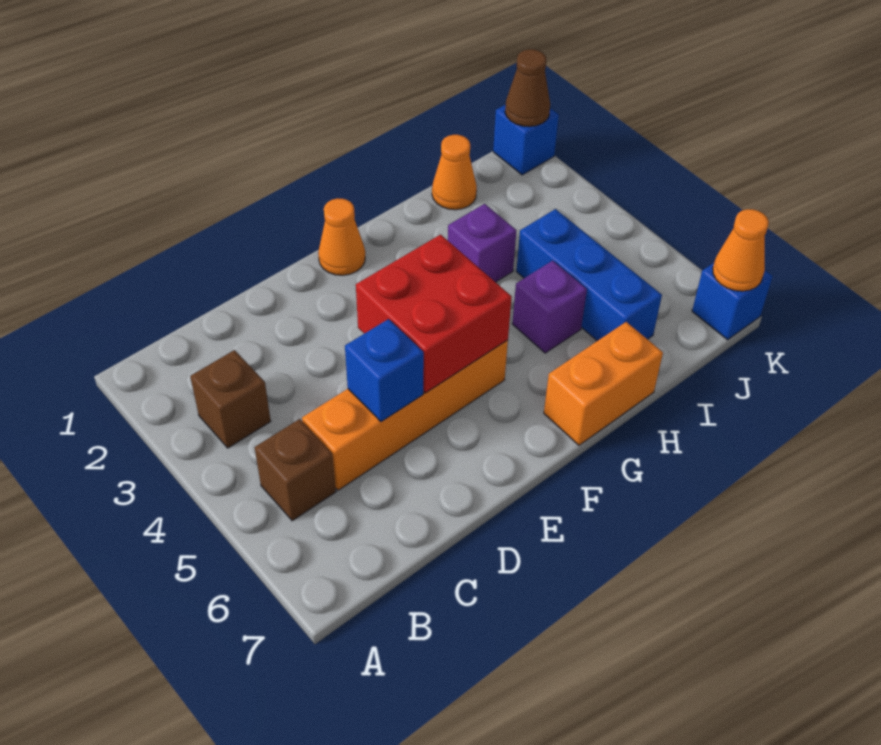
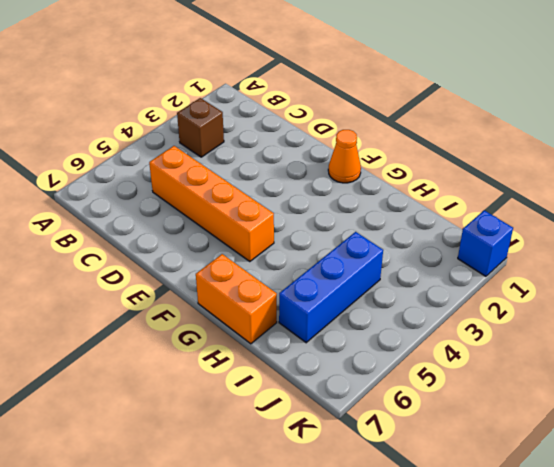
none -> brown brick B5 level 1
none -> purple brick H3 level 1
none -> purple brick H5 level 1

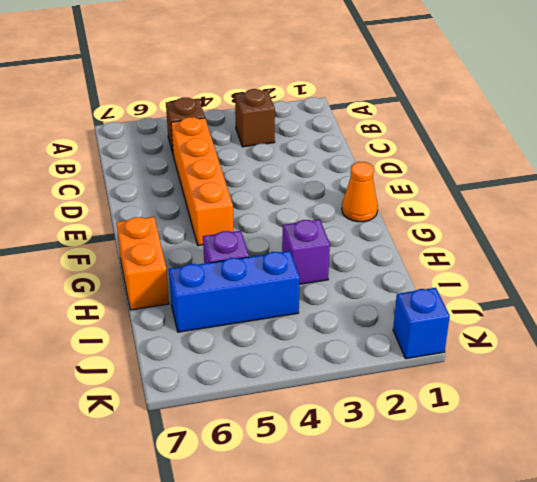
none -> orange cone I1 level 1
none -> blue brick K7 level 1
none -> blue brick D5 level 2

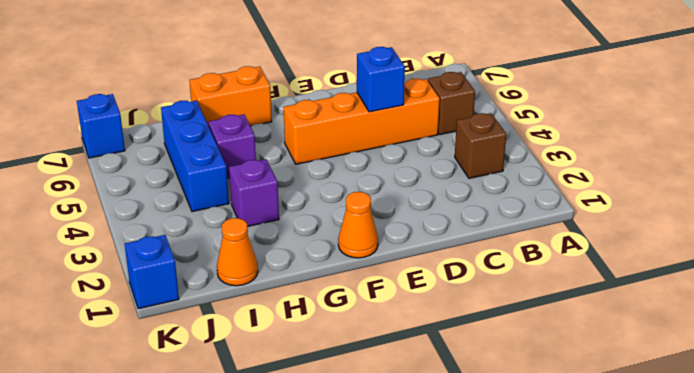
none -> red brick E4:F5 level 2
none -> brown cone K1 level 2
none -> orange cone K7 level 2

